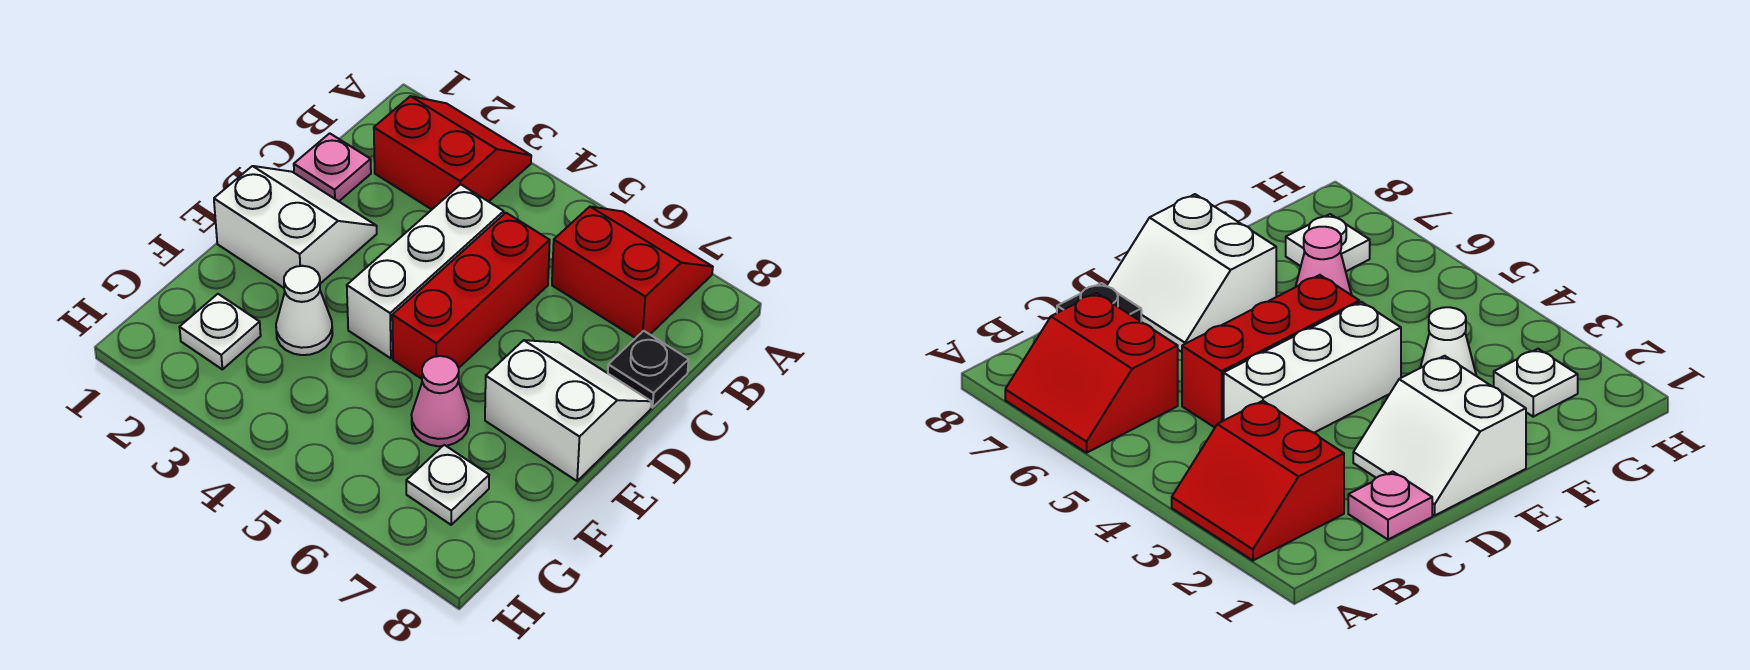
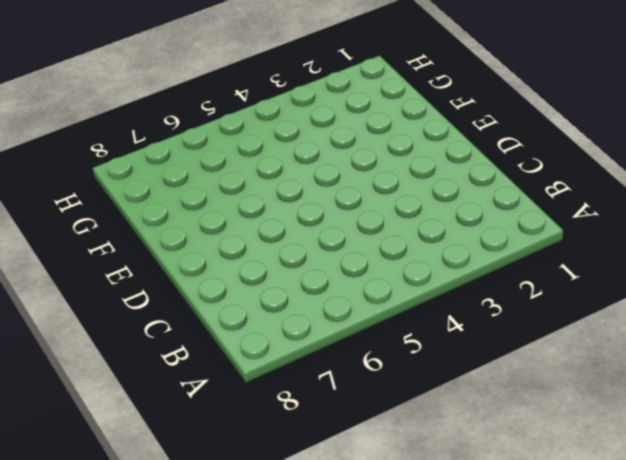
none -> red slope A2:B3 level 1 top B
none -> red slope A6:B7 level 1 top B
none -> pink plate C1 level 1

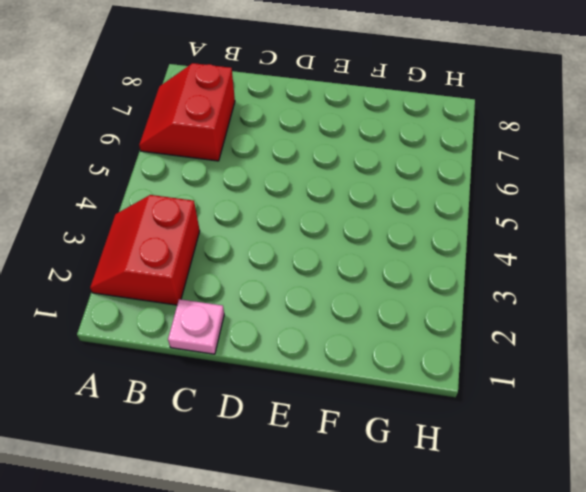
none -> white brick C4:E4 level 1
none -> red brick C5:E5 level 1
none -> black plate C8 level 1

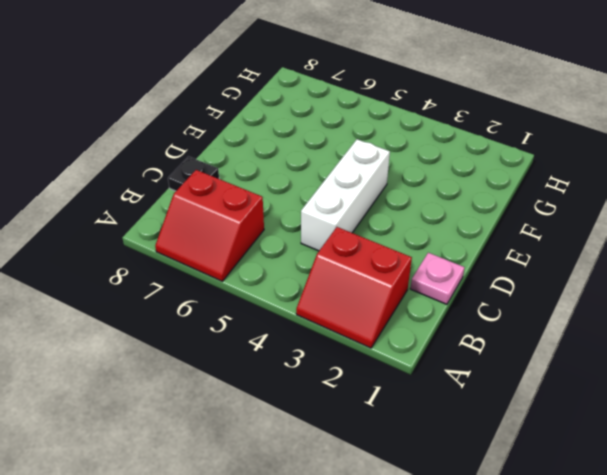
none -> red brick C5:E5 level 1
none -> white slope D1:E2 level 1 top E
none -> white slope D7:E8 level 1 top E

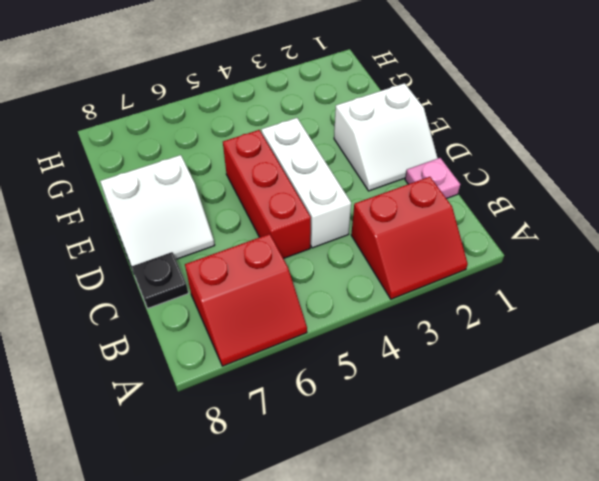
none -> white cone F3 level 1
none -> pink cone F6 level 1
none -> white plate G2 level 1

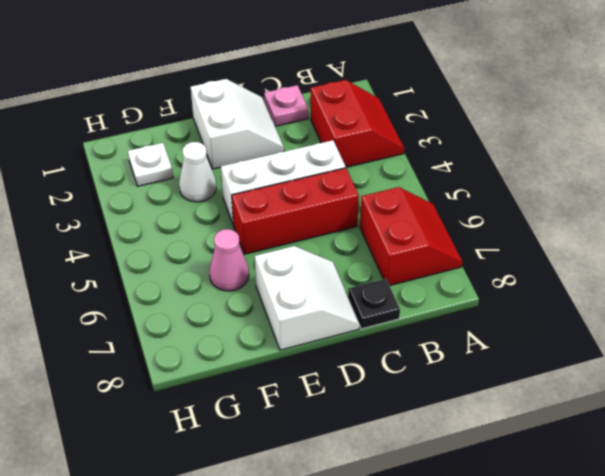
none -> white plate G7 level 1

